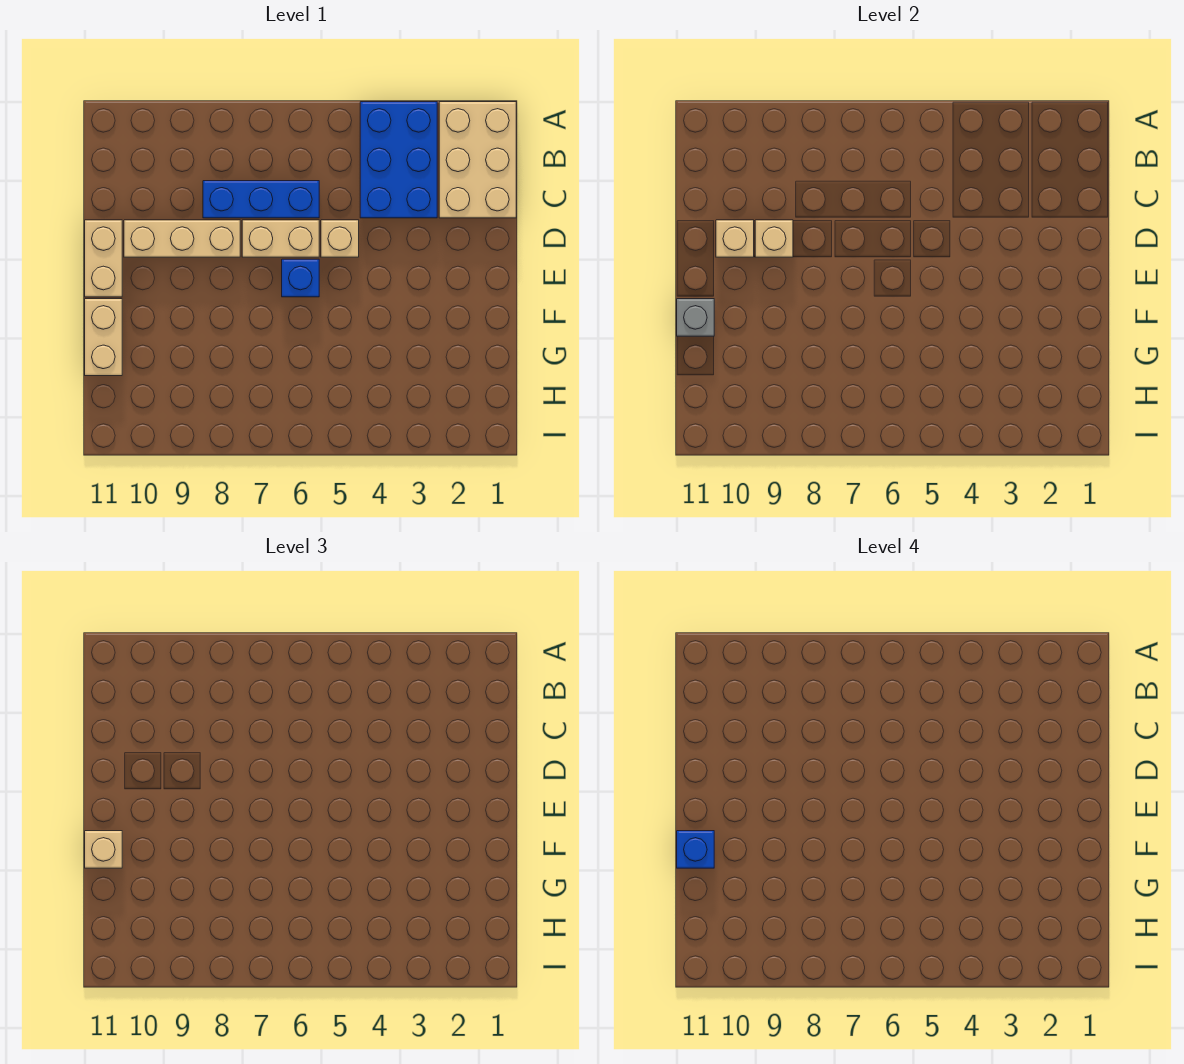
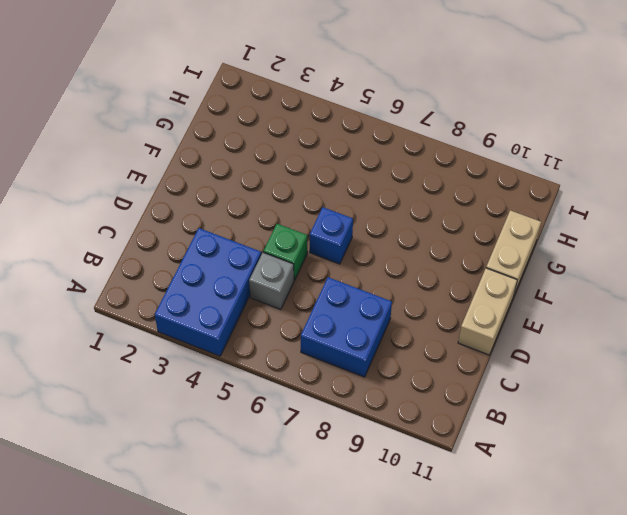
blue brick B7:C8 level 1 -> blue brick C6:C8 level 1
grey brick C5 level 1 -> grey brick F11 level 2
green brick D5 level 1 -> tan brick D5 level 1
none -> tan brick A1:C2 level 1
none -> tan brick D6:D7 level 1
none -> tan brick D8:D10 level 1

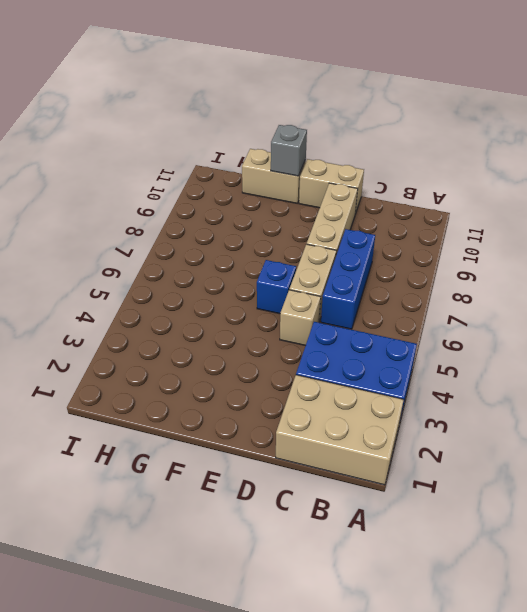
none -> tan brick D9 level 2
none -> tan brick D10 level 2
none -> tan brick F11 level 3

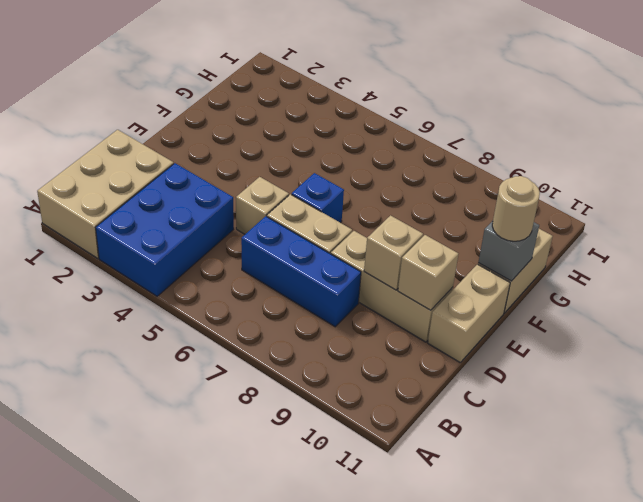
tan round brick F11 level 3 -> tan brick F11 level 3
none -> blue brick F11 level 4

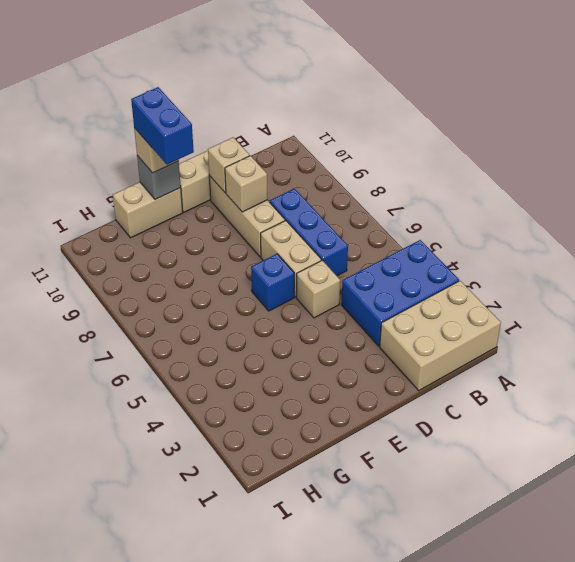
blue brick F10:F11 level 4 -> blue brick F11 level 4

